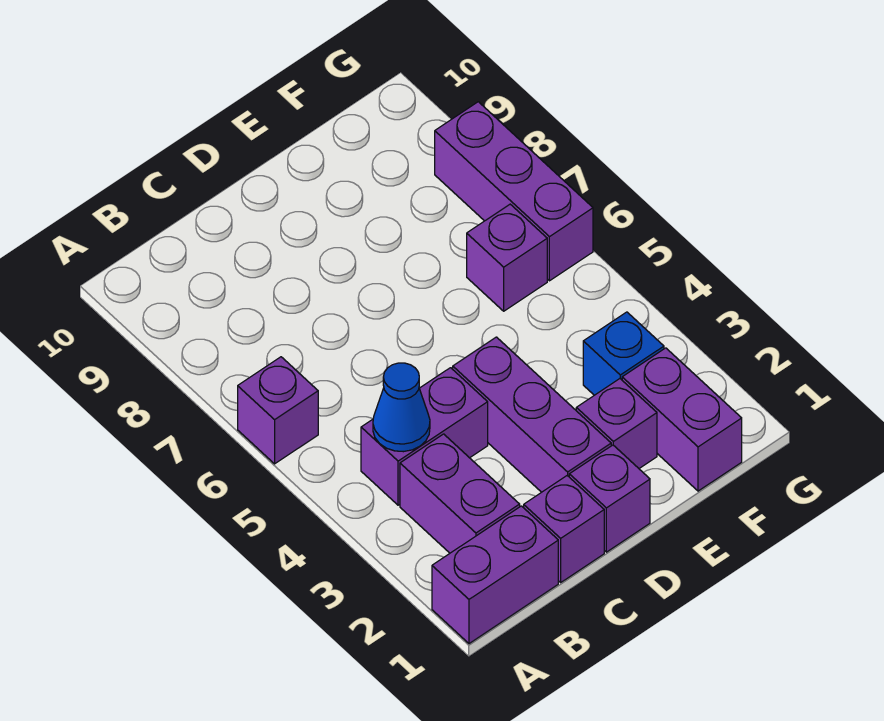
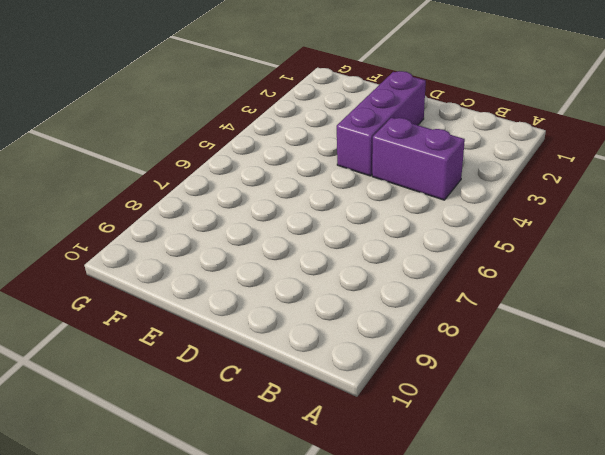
none -> purple brick A1:B1 level 1
none -> purple brick A6 level 1
none -> purple brick B2:B3 level 1

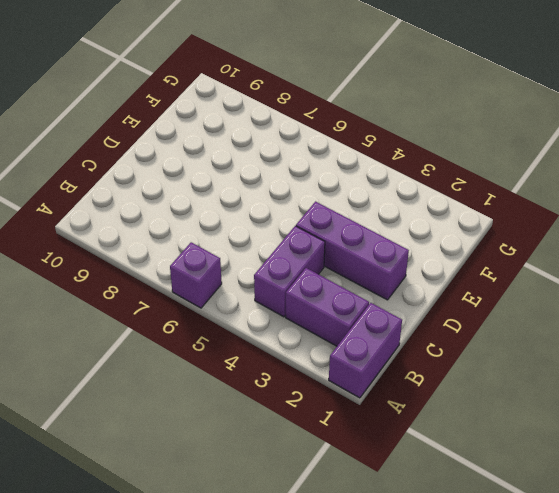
none -> purple brick C1 level 1
none -> purple brick D1 level 1
none -> purple brick E2 level 1

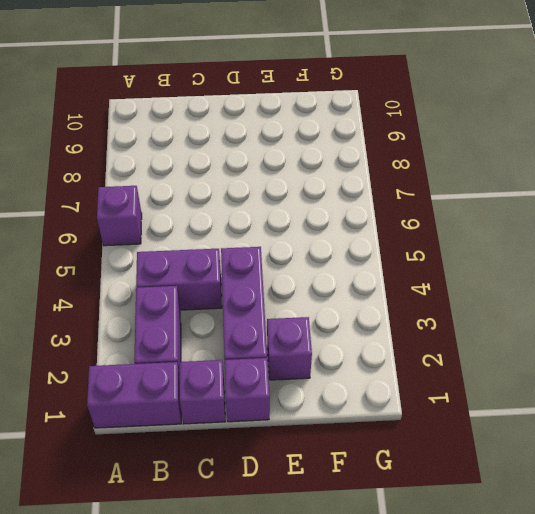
none -> purple brick F1:F2 level 1
none -> blue brick F3 level 1
none -> purple brick F6 level 1

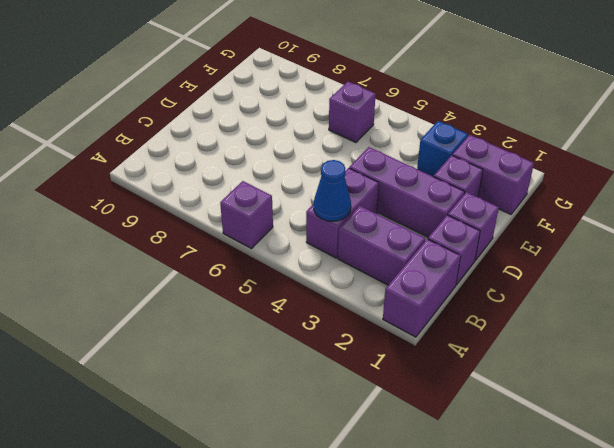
none -> purple brick G6:G8 level 1

